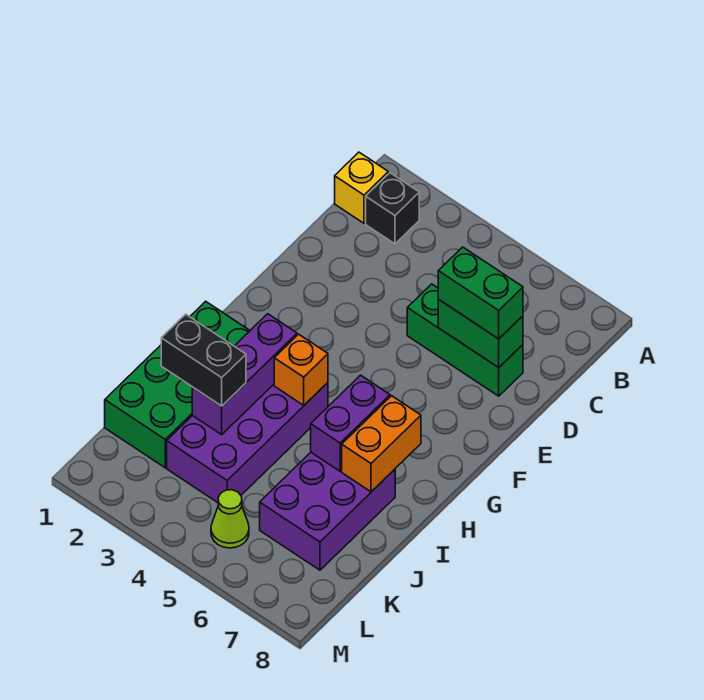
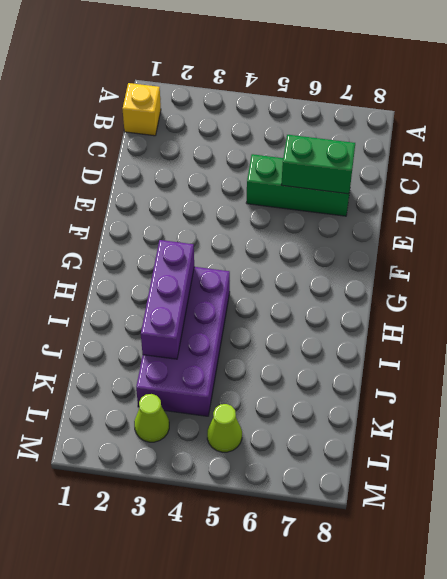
lime cone L3 level 1 -> none
none -> black brick B2 level 1
none -> green brick H1:K2 level 1
none -> purple brick I6:K7 level 1

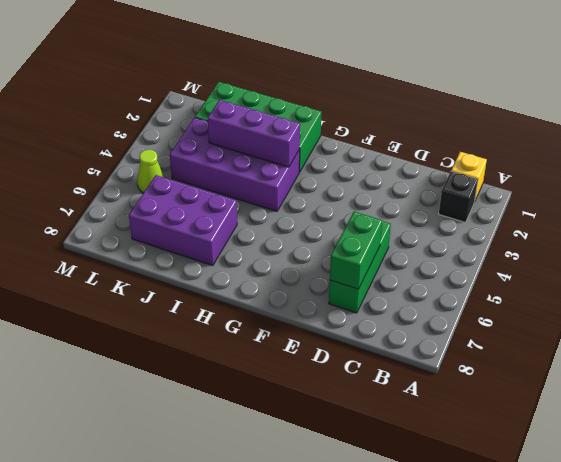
none -> orange brick H4 level 2
none -> purple brick H6:I6 level 2
none -> orange brick H7:I7 level 2

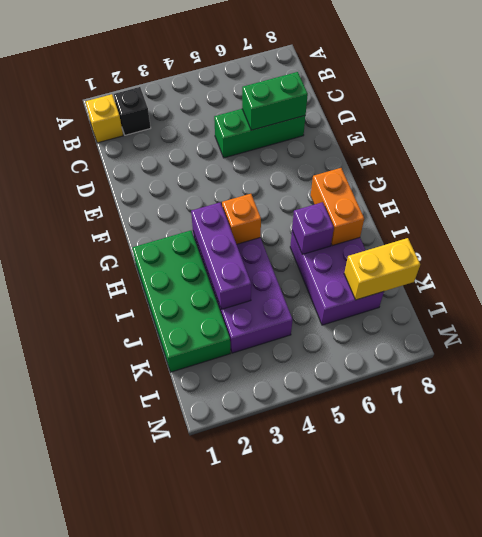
purple brick I6 level 2 -> purple brick H6:I6 level 2
yellow brick K7:K8 level 2 -> none
none -> lime cone L5 level 1
none -> green brick D6:D7 level 3
none -> black brick J2:J3 level 3

